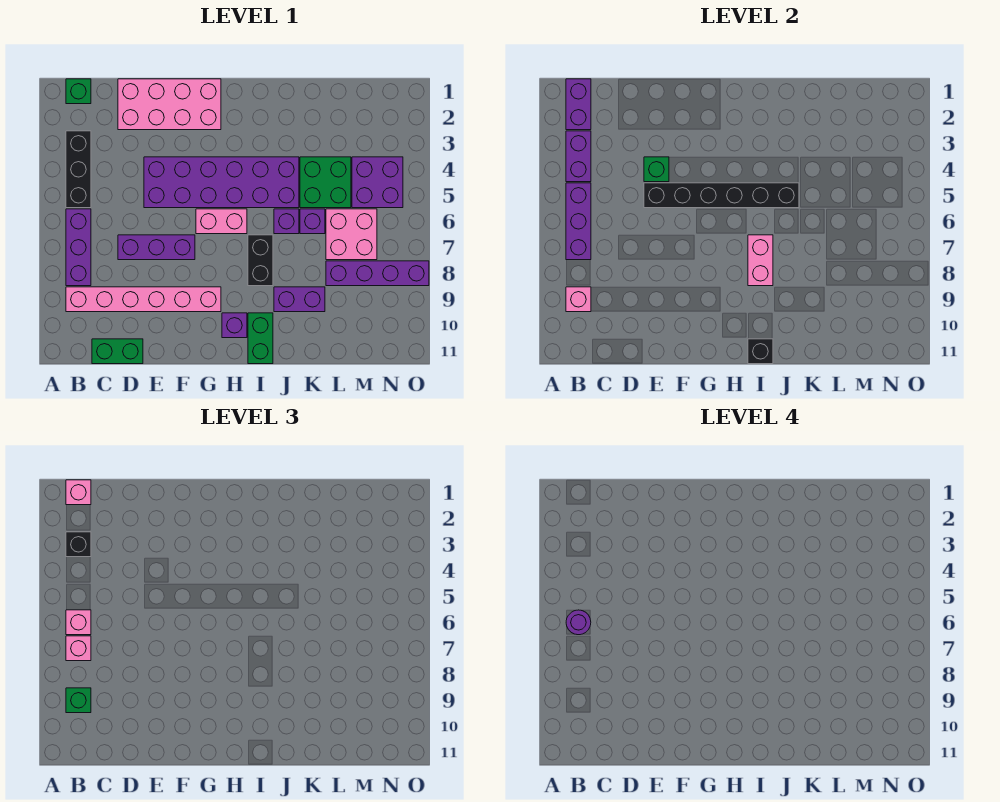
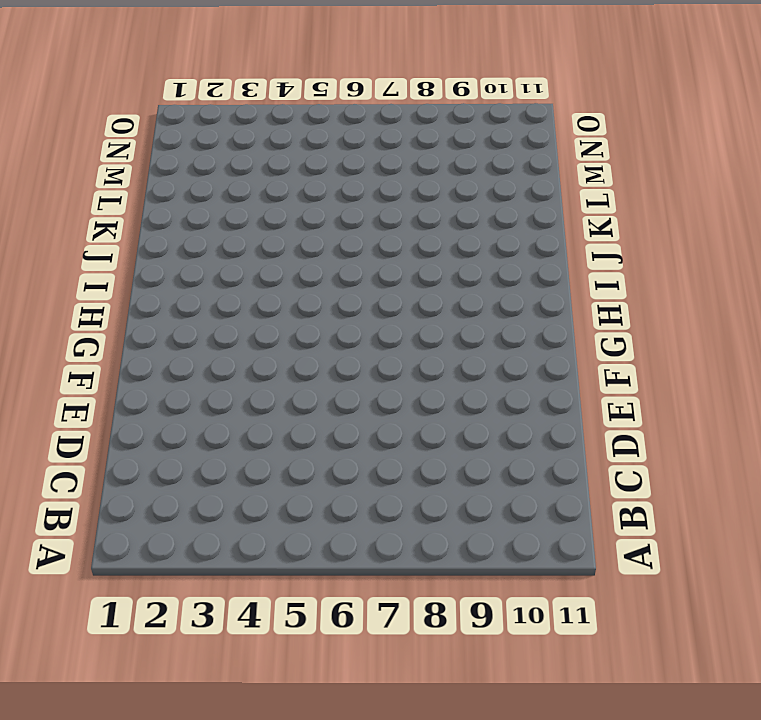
none -> green brick B1 level 1
none -> black brick B3:B5 level 1
none -> purple brick B6:B8 level 1
none -> pink brick B9:G9 level 1

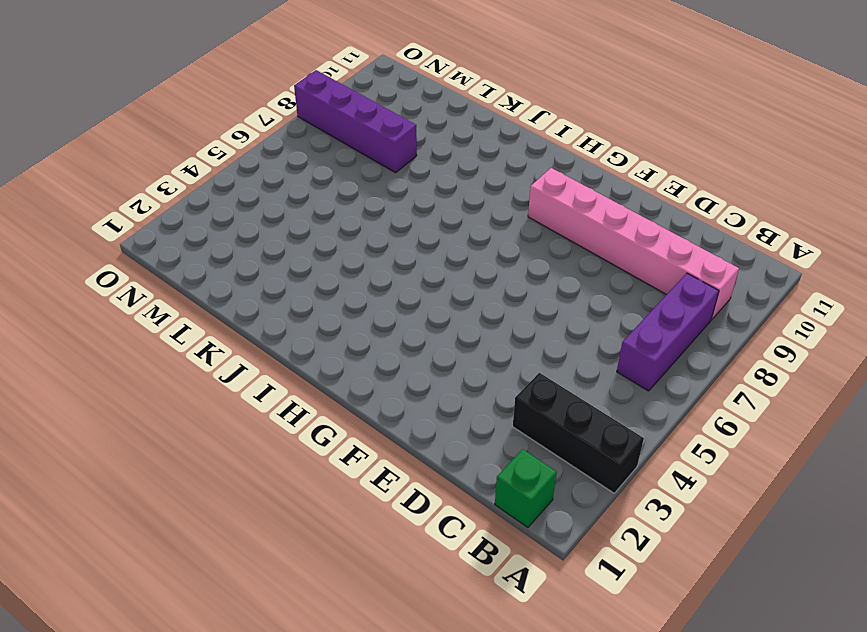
black brick A3:C3 level 1 -> black brick B3:B5 level 1
none -> green brick C11:D11 level 1
none -> pink brick D1:G2 level 1
none -> purple brick D7:F7 level 1
none -> purple brick E4:J5 level 1

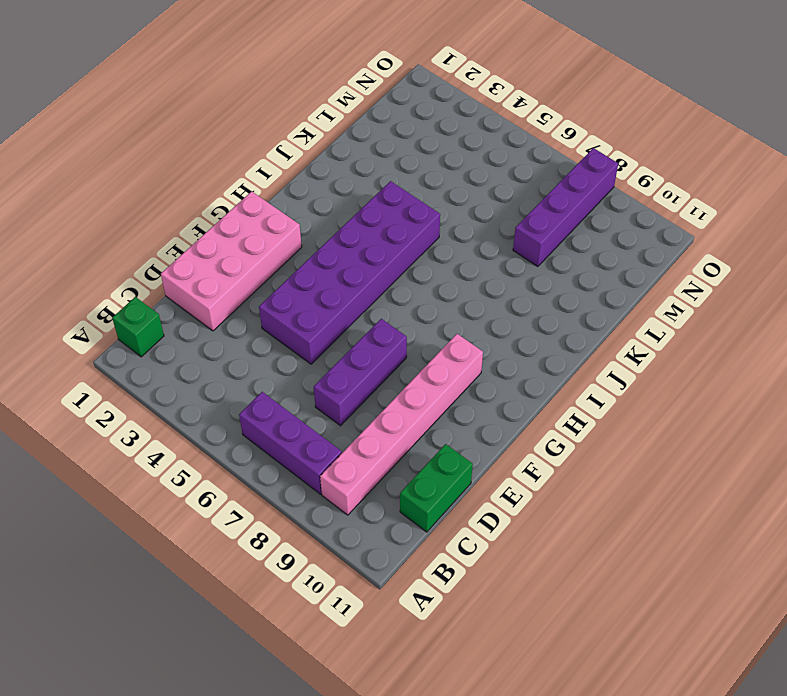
none -> black brick B3:B5 level 1
none -> pink brick G6:H6 level 1
none -> purple brick H10 level 1
none -> black brick I7:I8 level 1

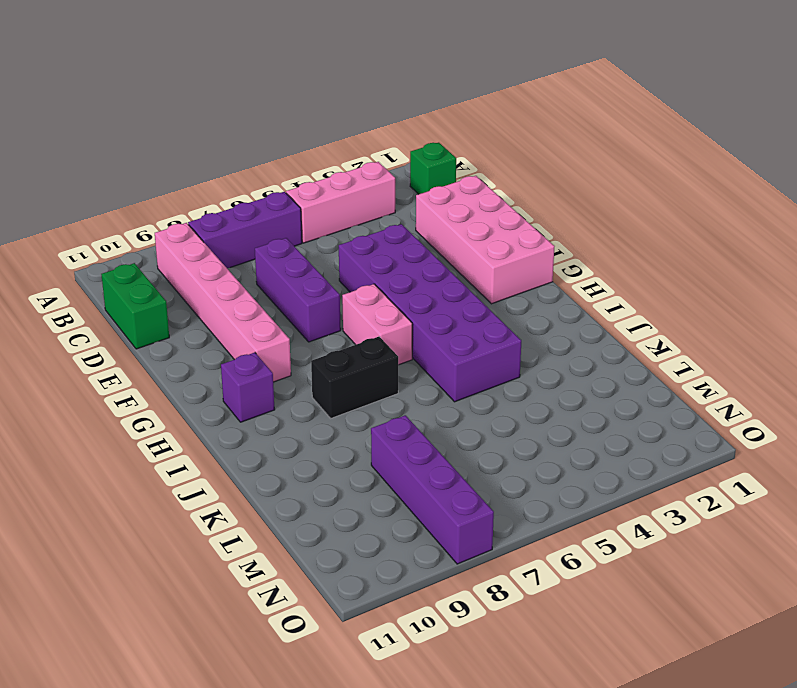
pink brick B3:B5 level 1 -> black brick B3:B5 level 1
none -> green brick I10:I11 level 1
none -> purple brick J6 level 1
none -> purple brick J9:K9 level 1
none -> green brick K4:L5 level 1

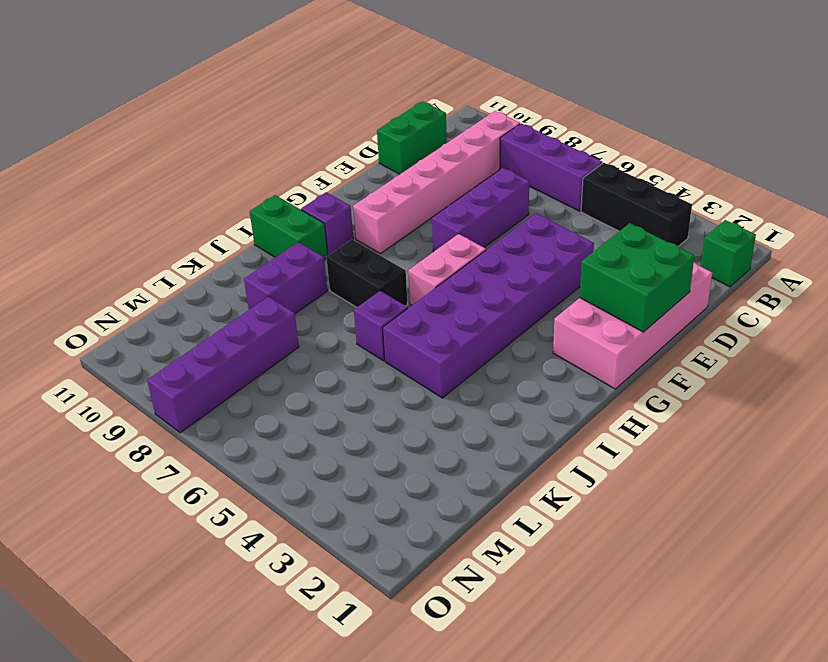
green brick E1:F2 level 2 -> green brick K4:L5 level 1
none -> purple brick K6 level 1
none -> pink brick L6:M7 level 1
none -> purple brick M4:N5 level 1
none -> purple brick B1:B2 level 2

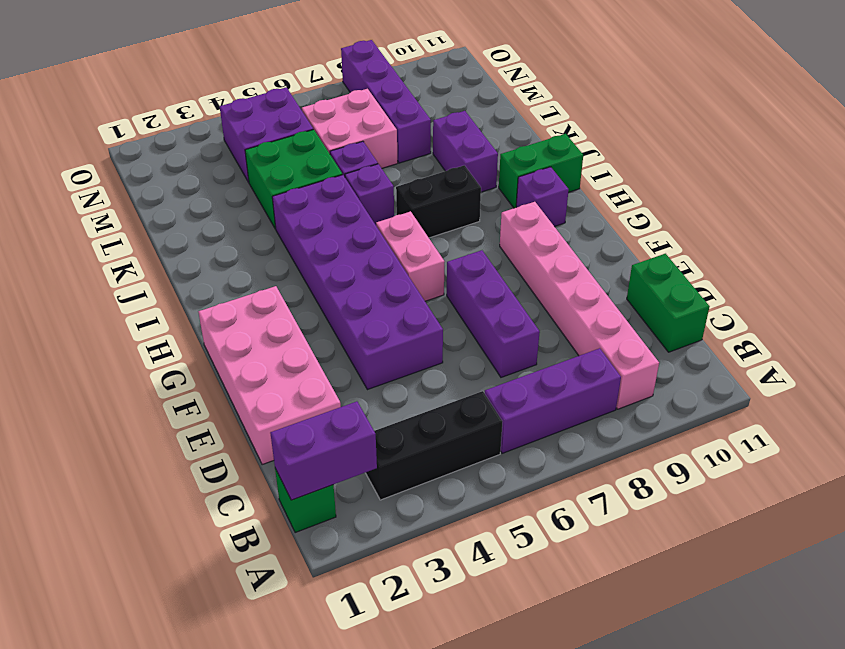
none -> purple brick B3:B4 level 2
none -> purple brick B5:B7 level 2
none -> pink brick B9 level 2
none -> green brick E4 level 2

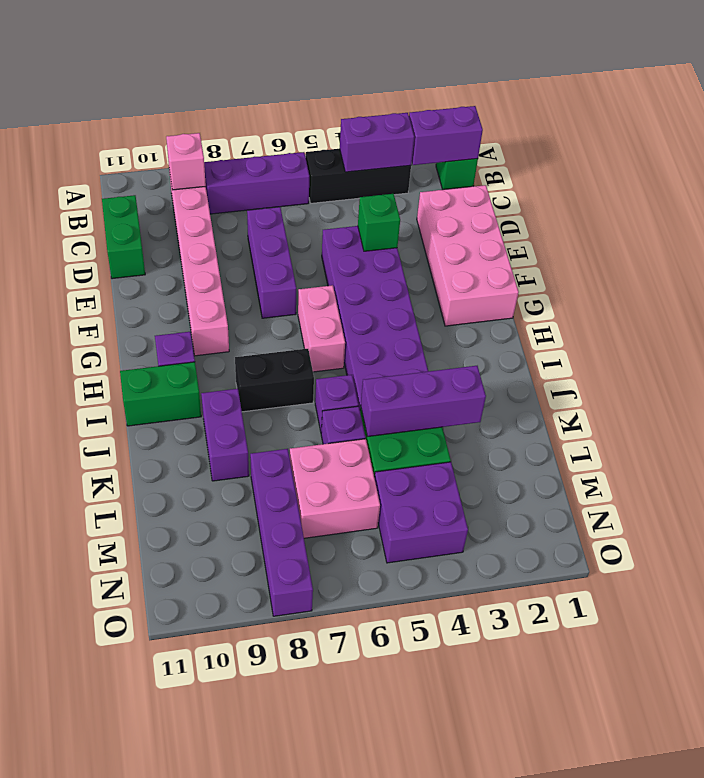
purple brick K3:K5 level 2 -> purple brick B5:B7 level 2
none -> black brick E5:J5 level 2
none -> pink brick I7:I8 level 2
none -> black brick I11 level 2
none -> pink brick B1 level 3

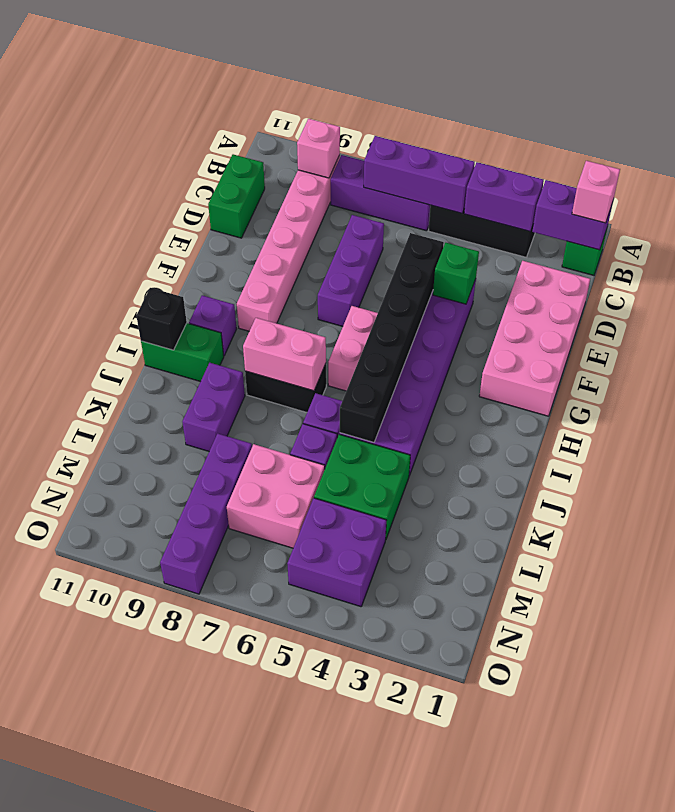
none -> black brick B3 level 3
none -> pink brick B6 level 3
none -> pink brick B7 level 3
none -> green brick B9 level 3

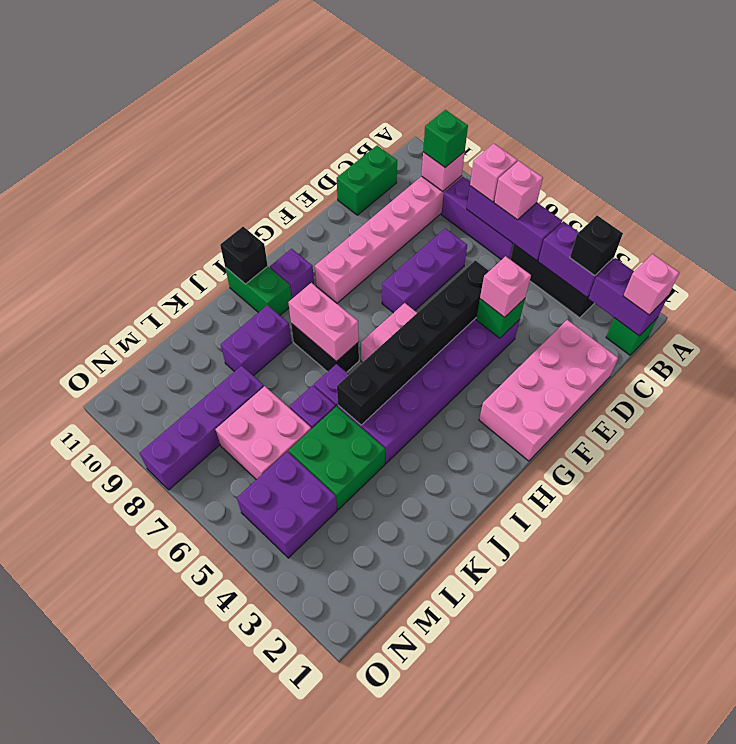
pink brick E4 level 3 -> none
none -> purple round brick B6 level 4

